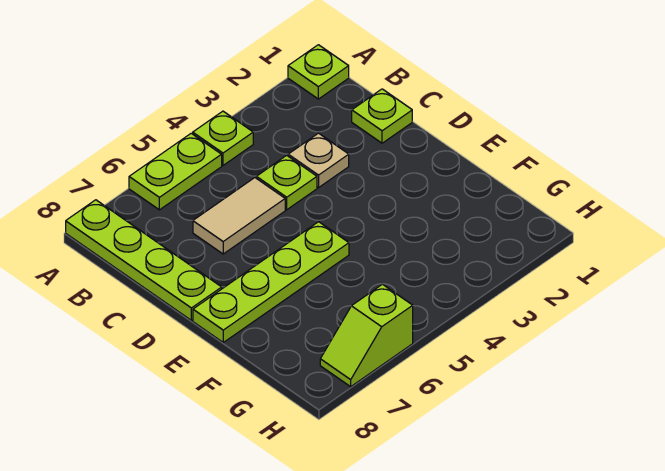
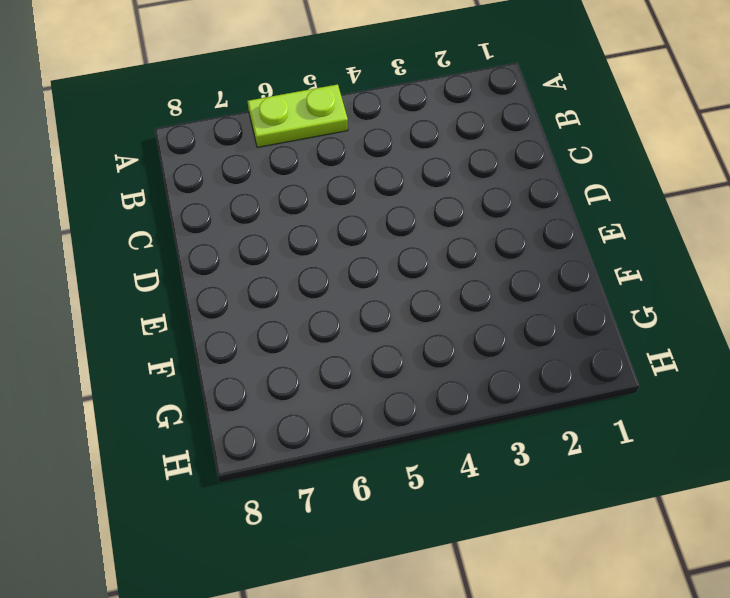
none -> lime plate A1 level 1
none -> lime plate A4 level 1

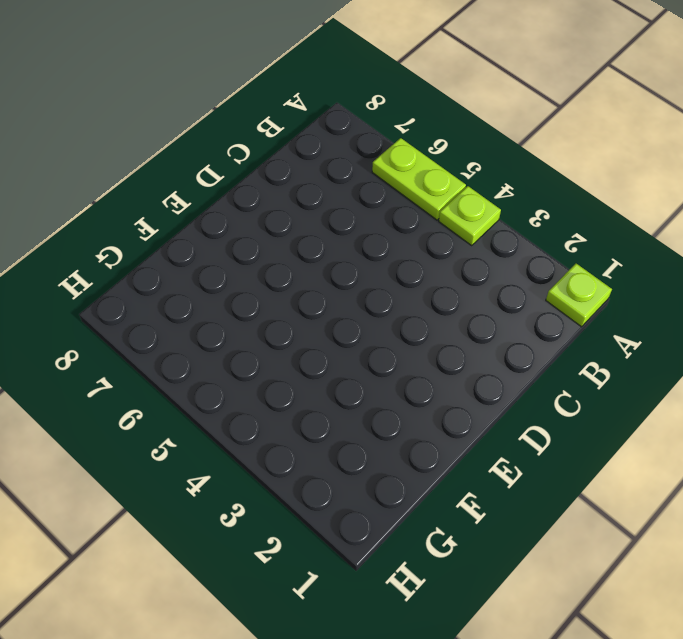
none -> lime plate A8:D8 level 1
none -> lime plate C1 level 1

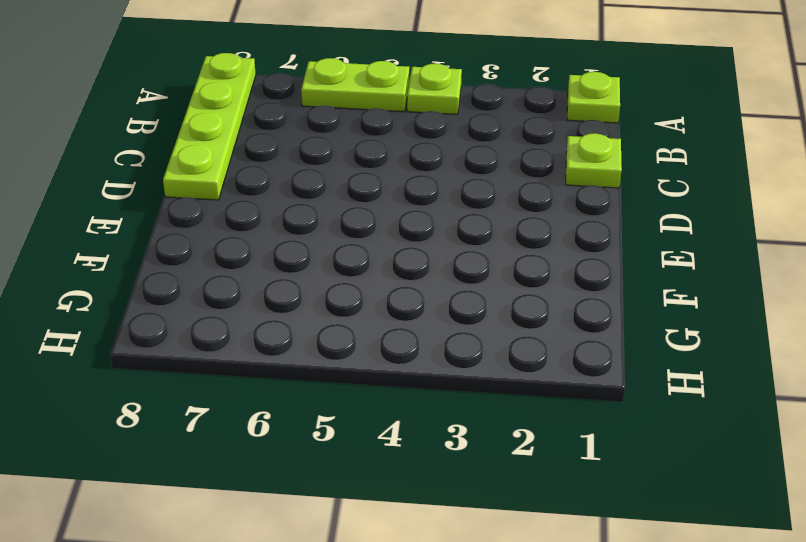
none -> tan plate C3 level 1
none -> lime plate C4 level 1

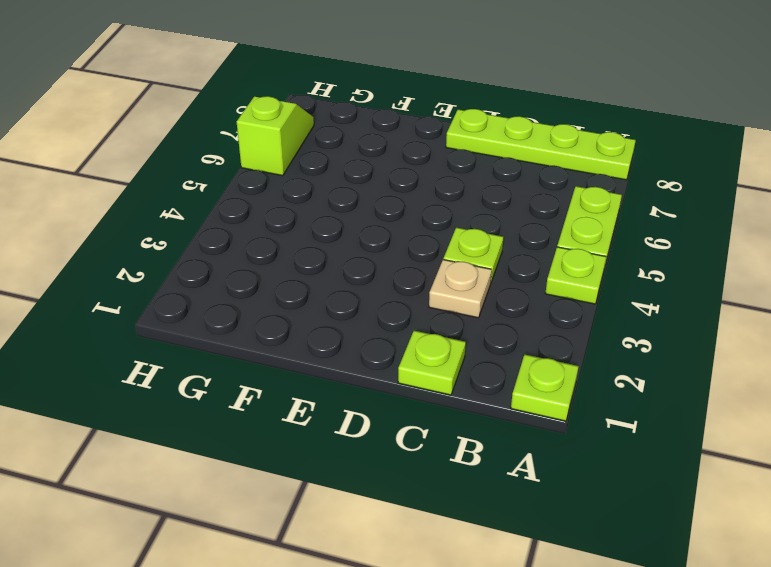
none -> tan tile C5:C6 level 1
none -> lime plate E5:E8 level 1

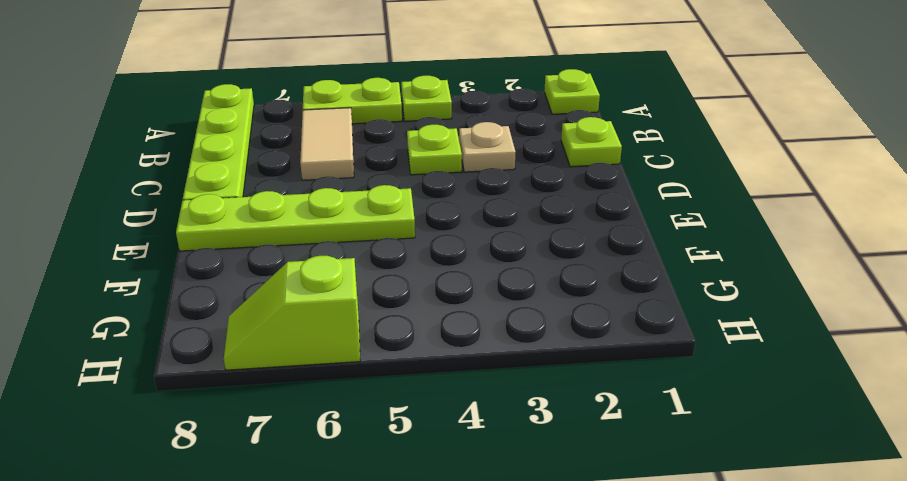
tan tile B6:C6 level 1 -> tan tile C5:C6 level 1

